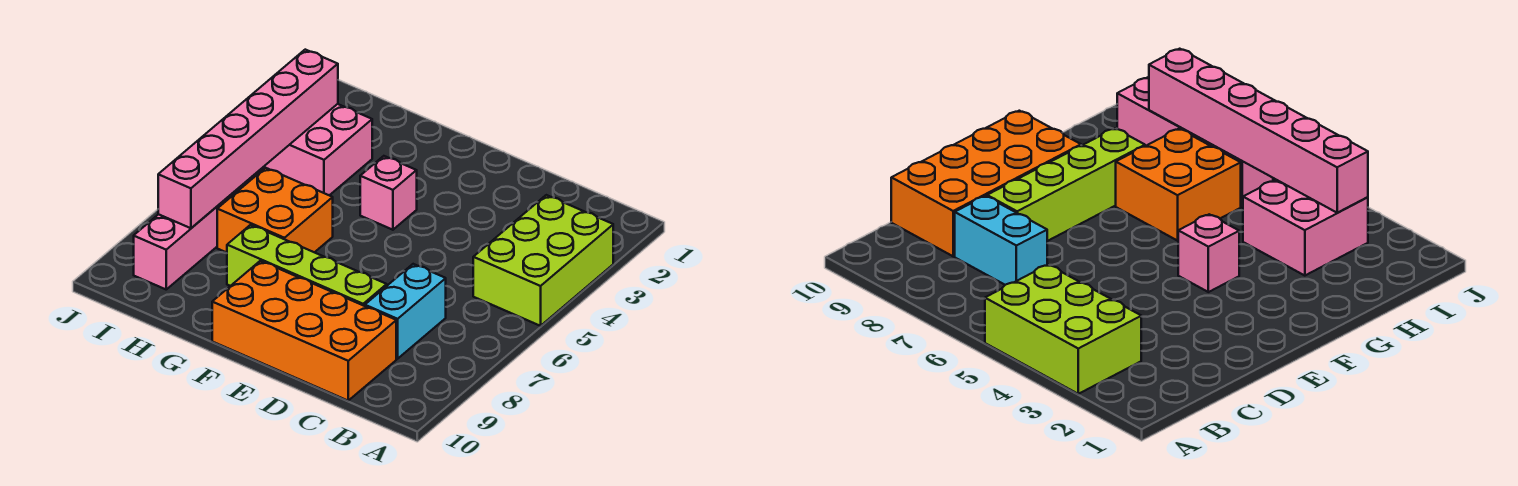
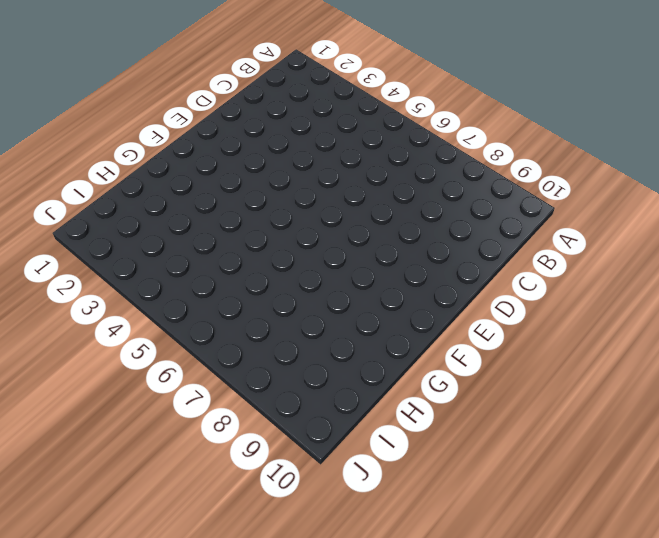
none -> lime brick A3:B5 level 1
none -> cyan brick C7:C8 level 1

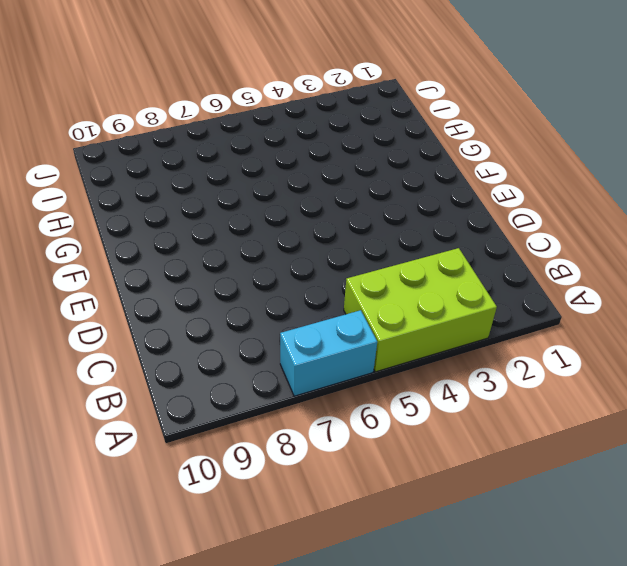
cyan brick A6:A7 level 1 -> cyan brick C7:C8 level 1
none -> orange brick C9:F10 level 1
none -> lime brick D8:G8 level 1

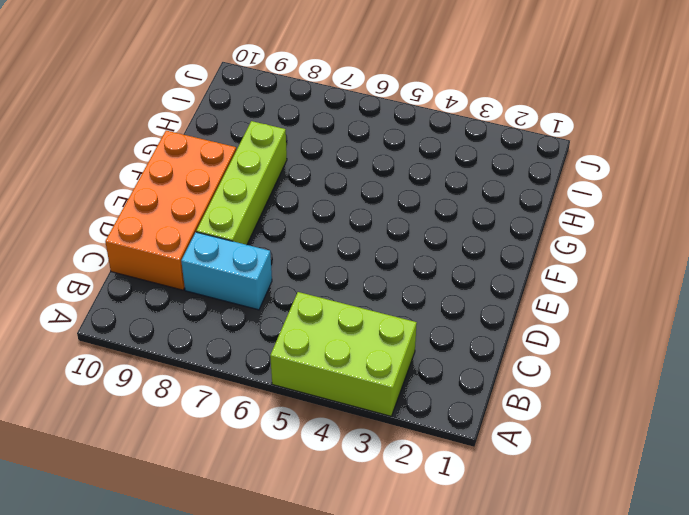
none -> pink brick F4 level 1
none -> orange brick G6:H7 level 1

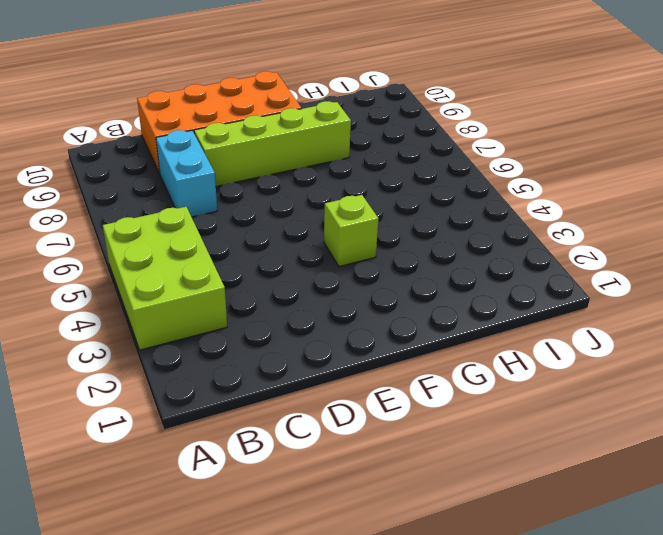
lime brick F4 level 1 -> pink brick F4 level 1
none -> orange brick G6:H7 level 1
none -> pink brick H3:I4 level 1

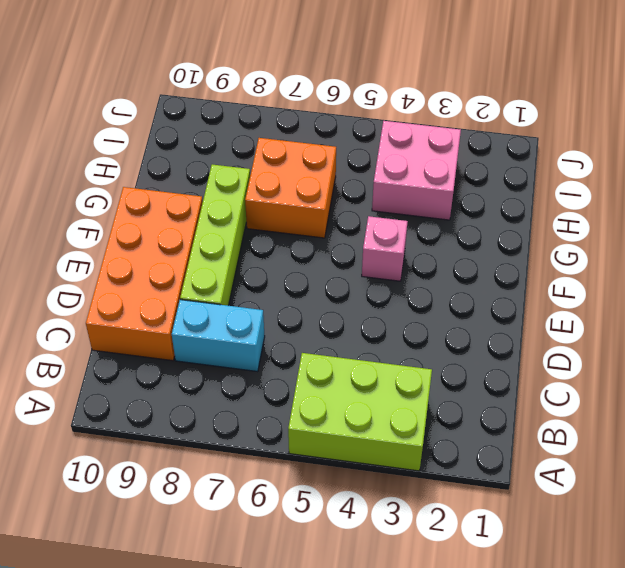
none -> pink brick I6:I9 level 1
none -> pink brick I3:I8 level 2

